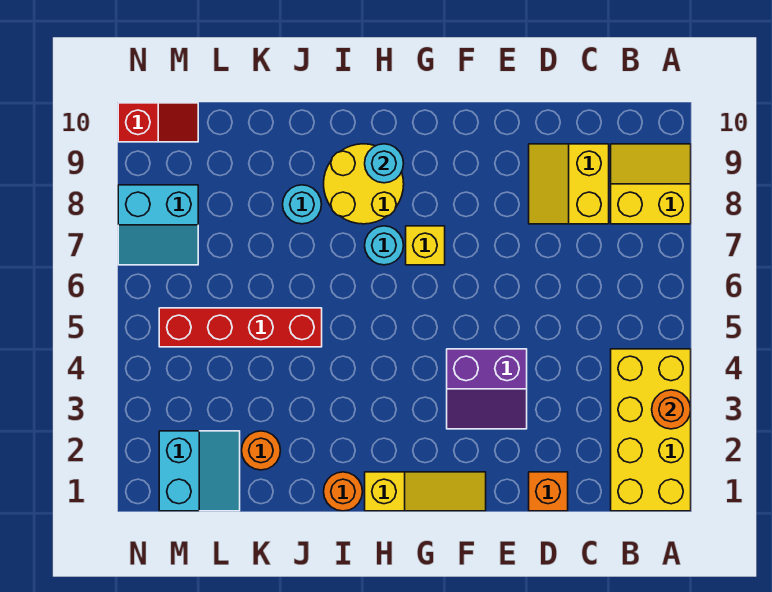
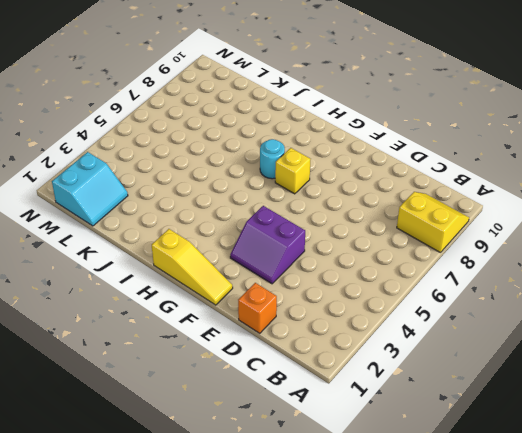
none -> yellow brick A1:B4 level 1
none -> yellow slope C8:D9 level 1 top C
none -> yellow round brick H8:I9 level 1

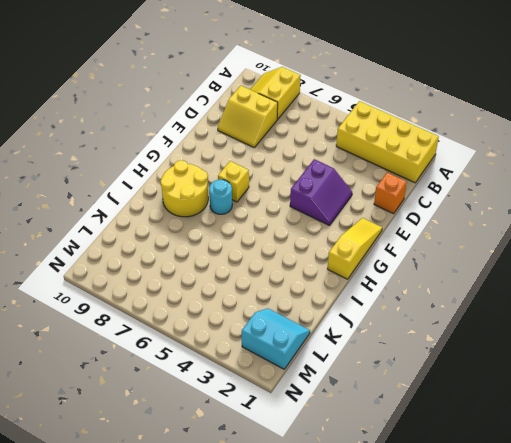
none -> orange round brick I1 level 1
none -> red brick J5:M5 level 1
none -> cyan round brick J8 level 1

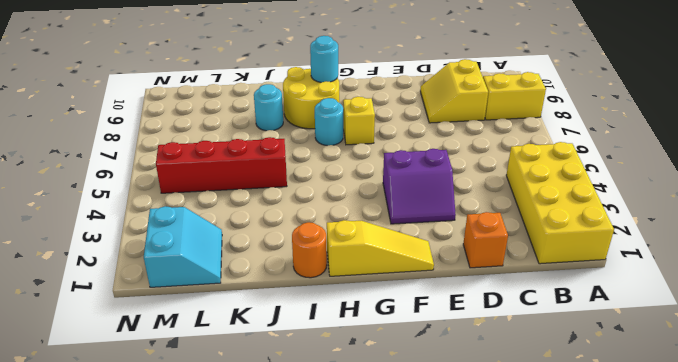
none -> orange round brick K2 level 1
none -> cyan slope M7:N8 level 1 top 8
none -> red slope M10:N10 level 1 top N

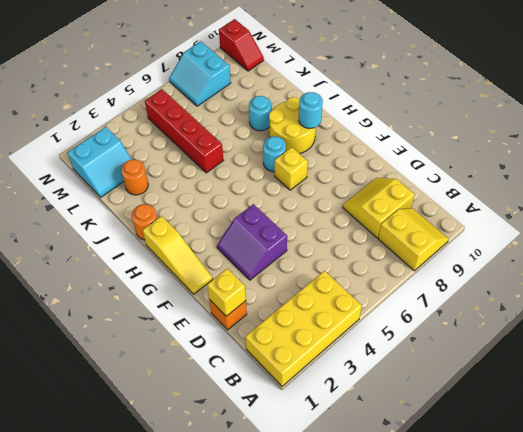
yellow brick D1 level 2 -> none
none -> orange round brick A3 level 2

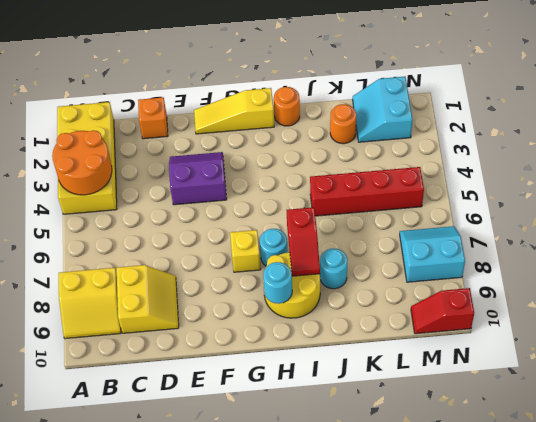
orange round brick A3:B4 level 2 -> orange round brick A3 level 2
red slope I7:I8 level 2 top 7 -> none

